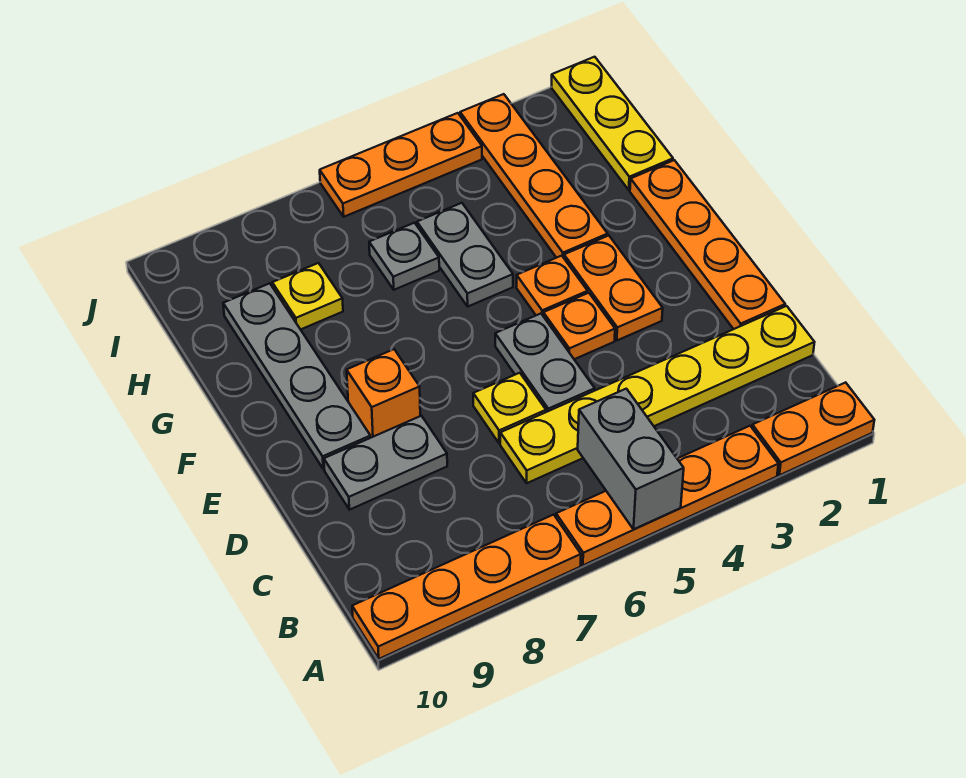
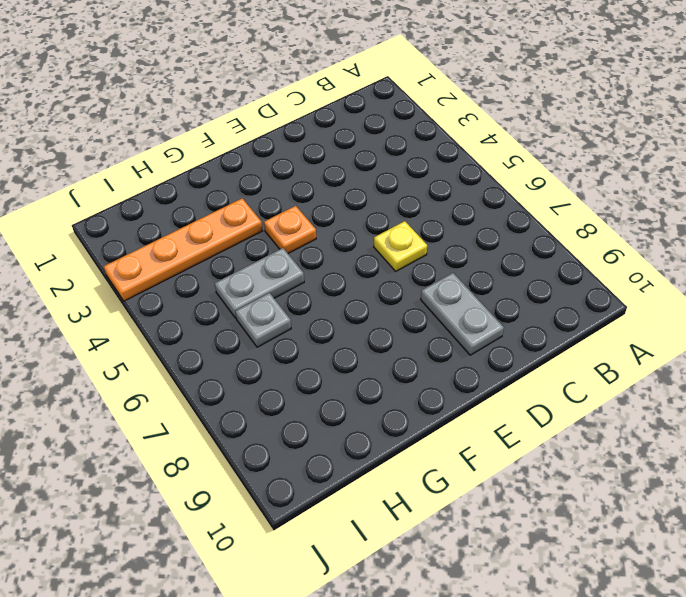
none -> orange plate A1:A2 level 1
none -> orange plate A3:A6 level 1
none -> orange plate A7:A10 level 1

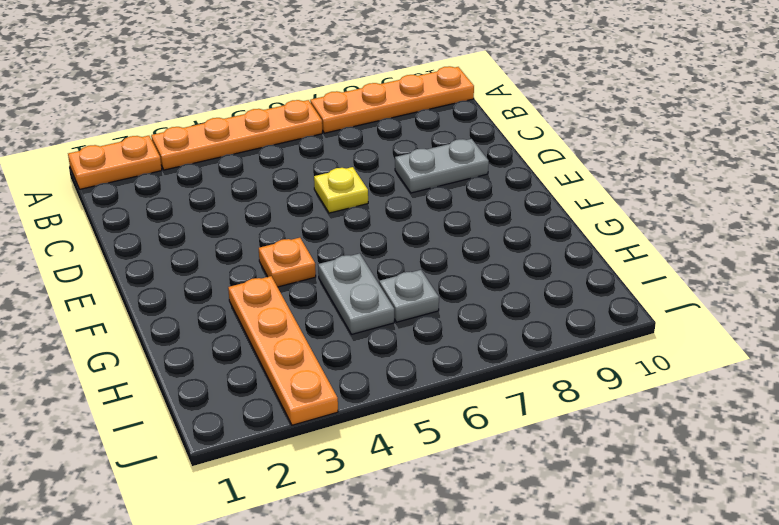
none -> yellow plate C1:C6 level 1
none -> orange plate D1:G1 level 1
none -> grey plate D5:E5 level 1

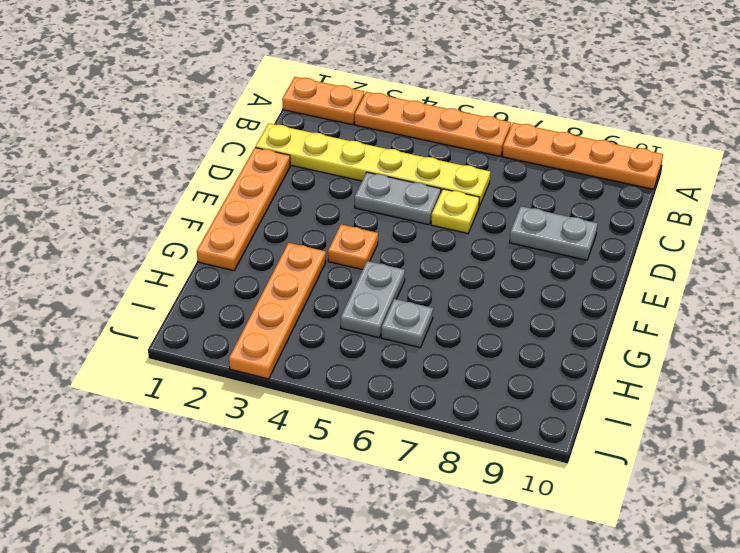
grey plate D4:D5 level 1 -> grey plate D5:E5 level 1
none -> orange plate E3:F3 level 1
none -> orange plate E4 level 1
none -> orange brick E8 level 1

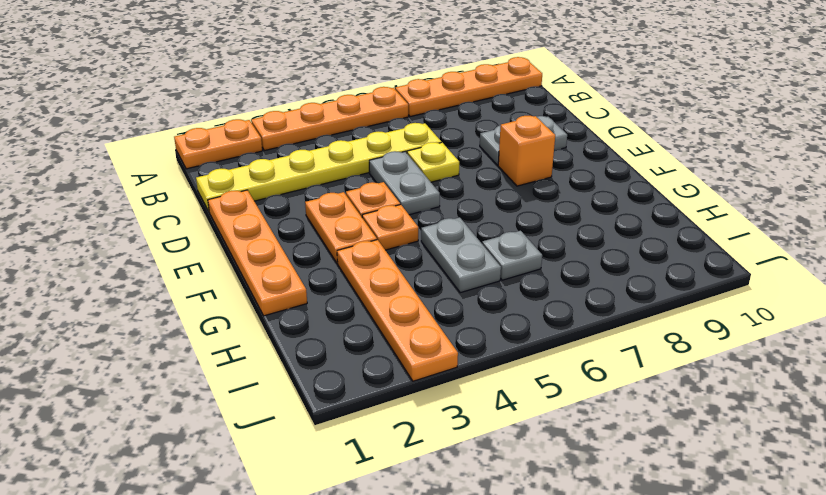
none -> grey plate E9:H9 level 1
none -> yellow plate H1:J1 level 1
none -> yellow plate H8 level 1

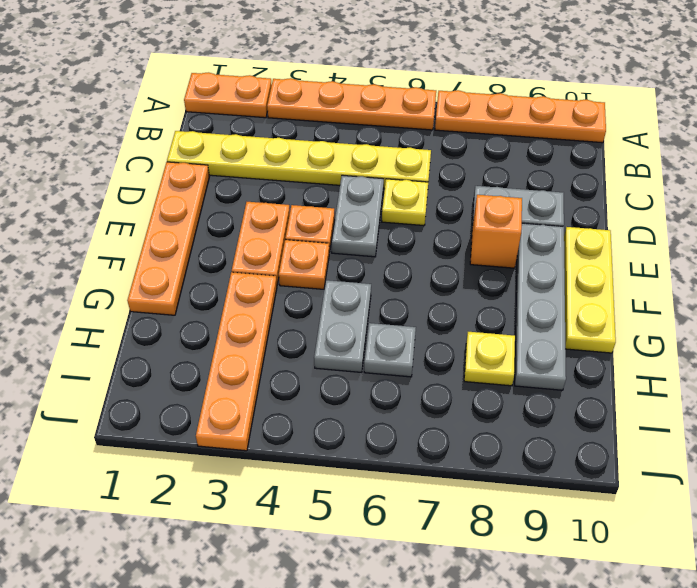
yellow plate E10:G10 level 1 -> yellow plate H1:J1 level 1
none -> orange plate J4:J6 level 1
none -> grey brick A5:B5 level 2

